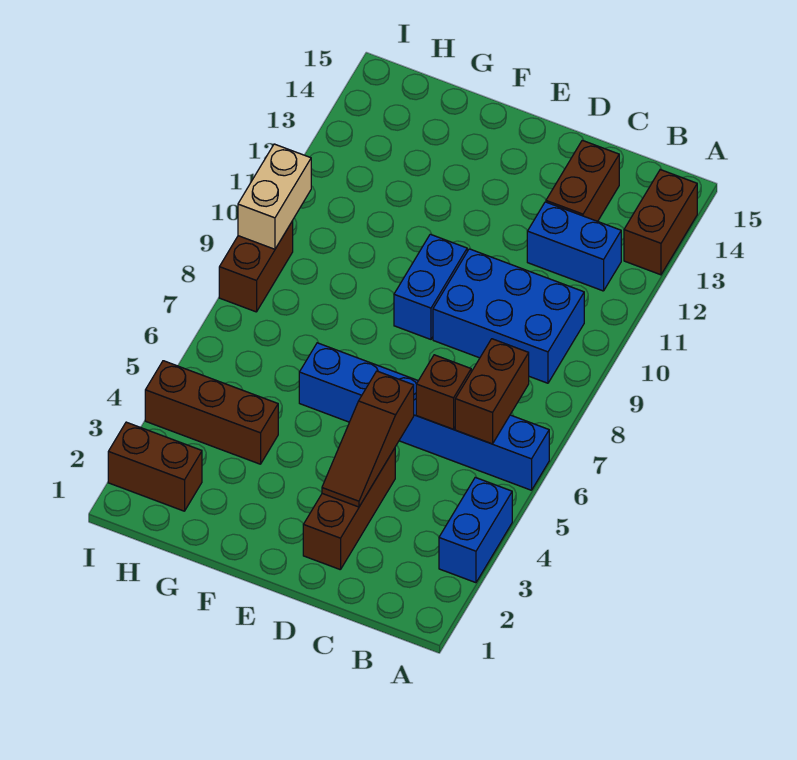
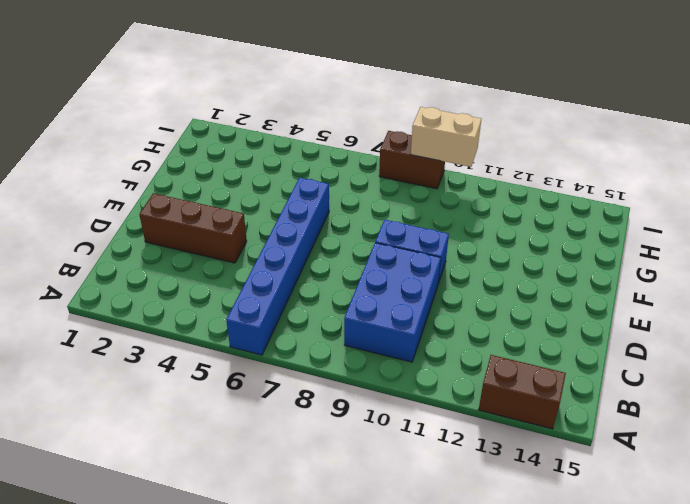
none -> blue brick A3:A4 level 1
none -> blue brick B12:C12 level 1
none -> brown brick C13:C14 level 1

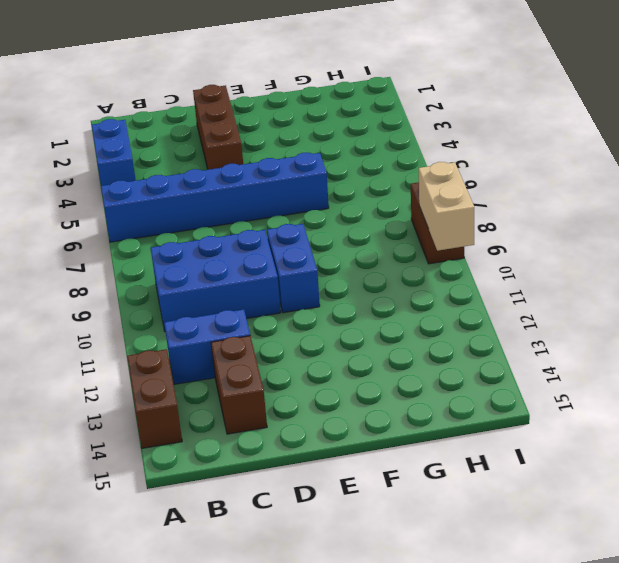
none -> brown brick G4:I4 level 1
none -> brown brick H2:I2 level 1
none -> brown brick B6:B7 level 2

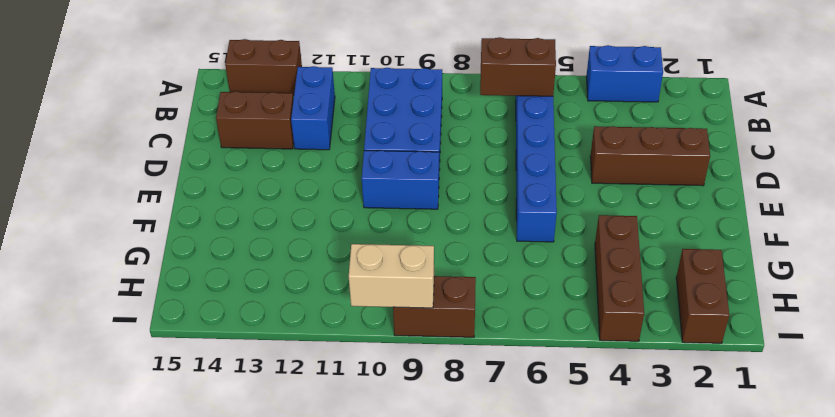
none -> brown brick C6 level 2
none -> brown slope D3:D5 level 2 top 5

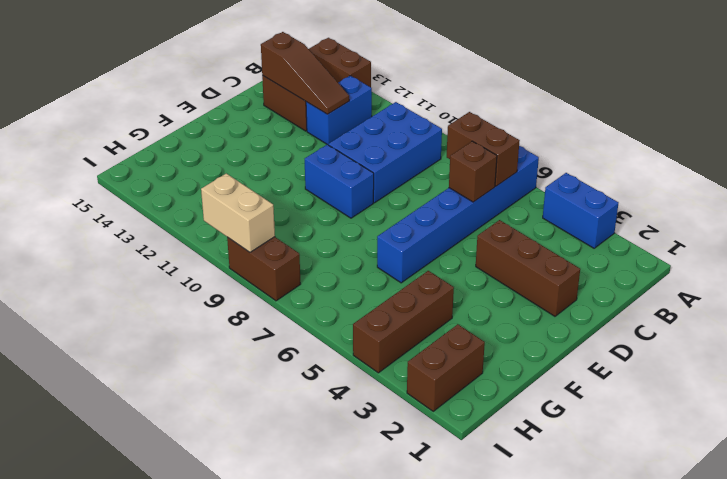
brown slope C12:C14 level 2 top 14 -> brown slope D3:D5 level 2 top 5

